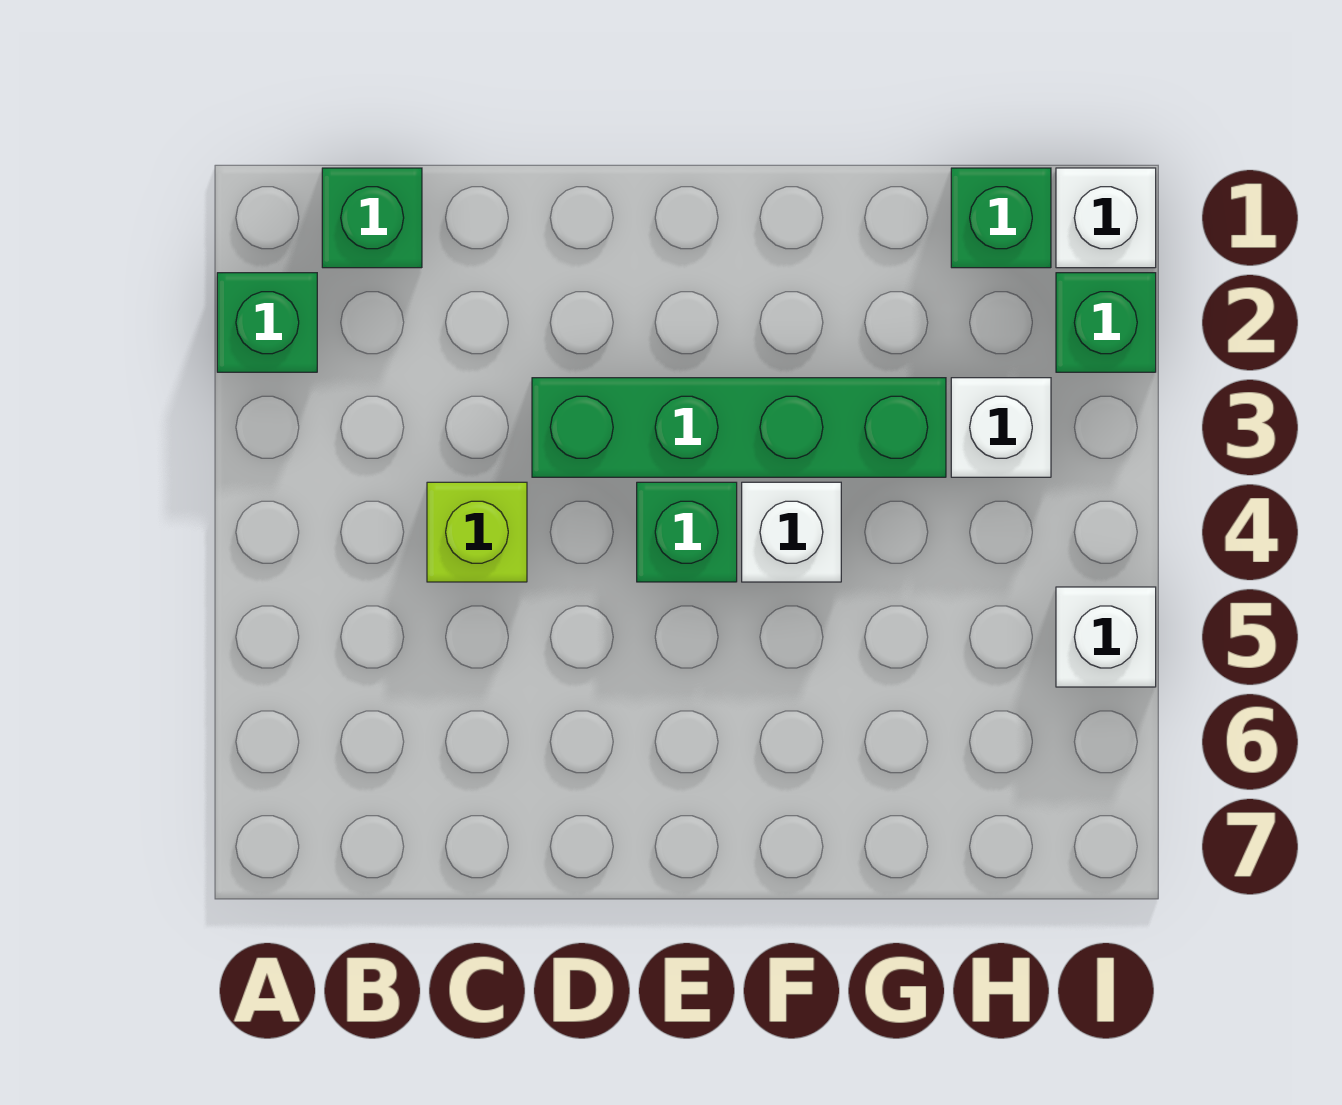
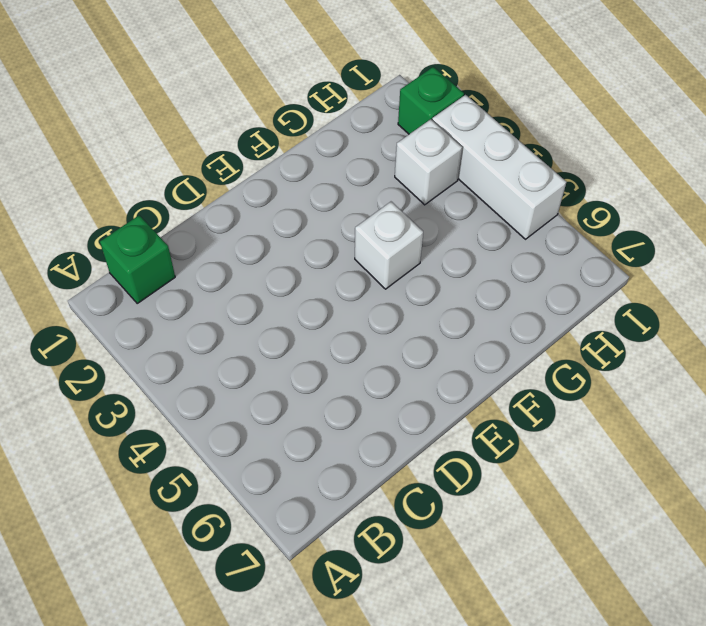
white brick I3:I5 level 1 -> white brick I5 level 1
none -> green brick A2 level 1
none -> lime brick C4 level 1

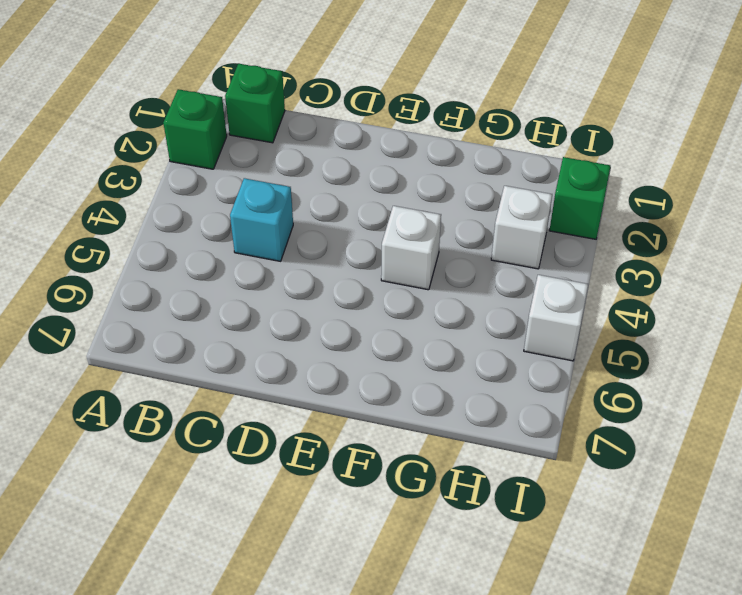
cyan brick C4 level 1 -> lime brick C4 level 1
none -> green brick D3:G3 level 1
none -> green brick E4 level 1

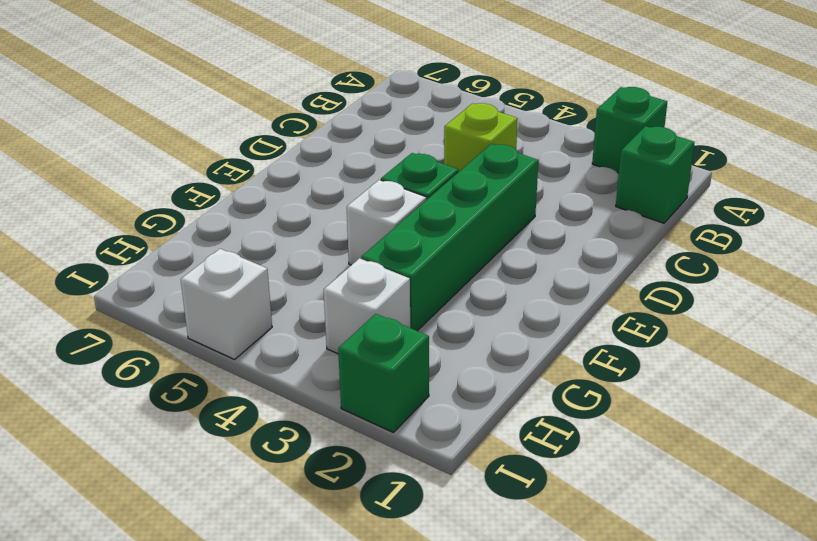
none -> green brick H1 level 1
none -> white brick I1 level 1

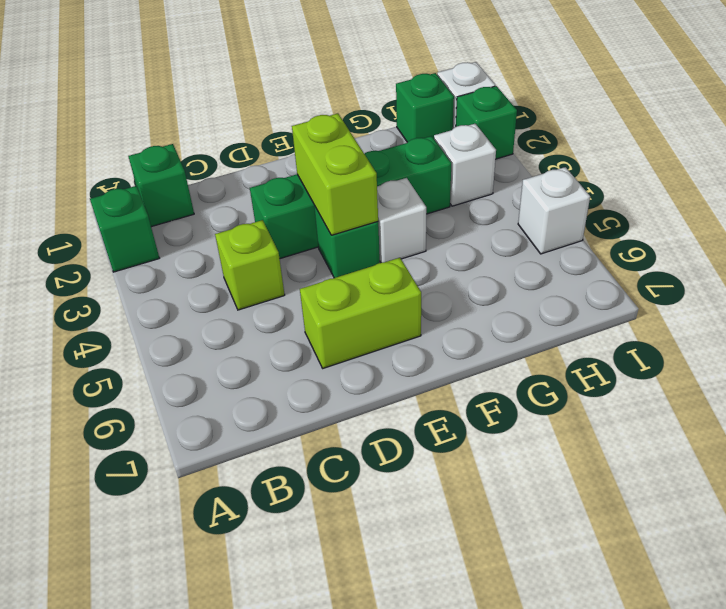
lime brick D6:E6 level 1 -> none
lime brick E3:E4 level 2 -> none

